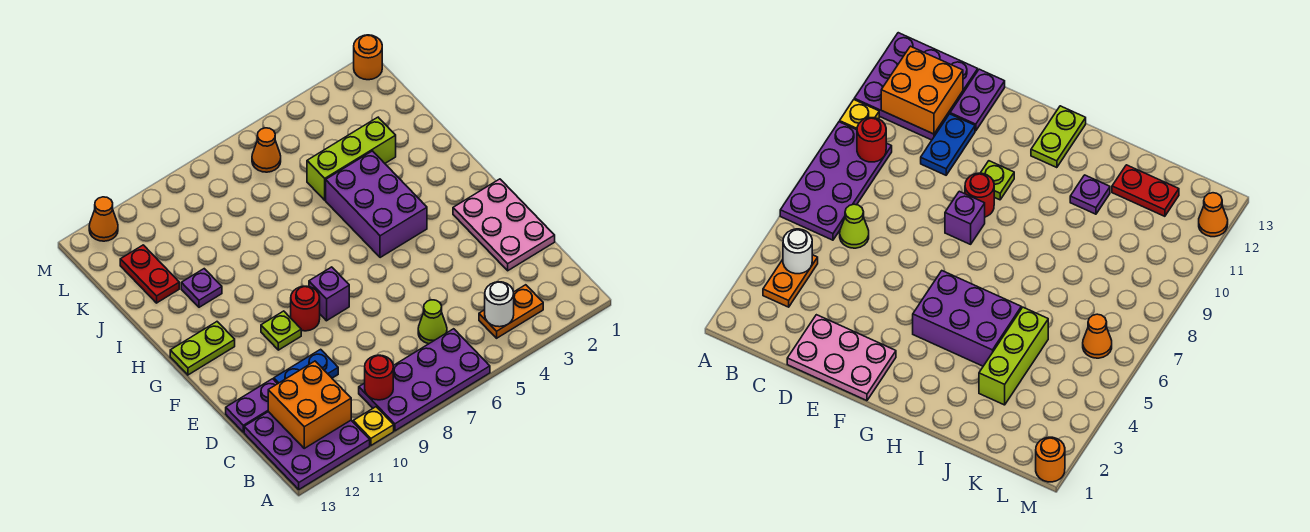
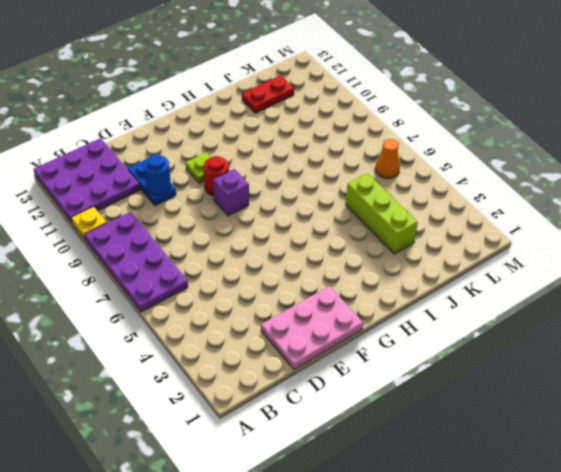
blue round brick D10 level 2 -> none
none -> orange plate B3:B4 level 1
none -> lime cone C6 level 1
none -> purple plate D12:D13 level 1

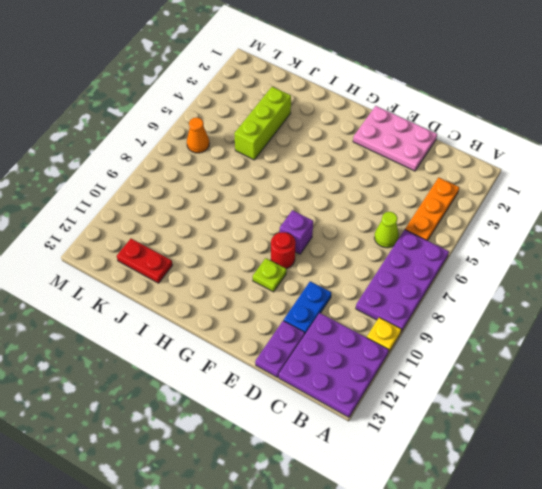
orange plate B3:B5 level 1 -> orange plate B3:B4 level 1
none -> purple brick G4:I5 level 1
none -> lime plate G12:G13 level 1
none -> purple plate I11 level 1

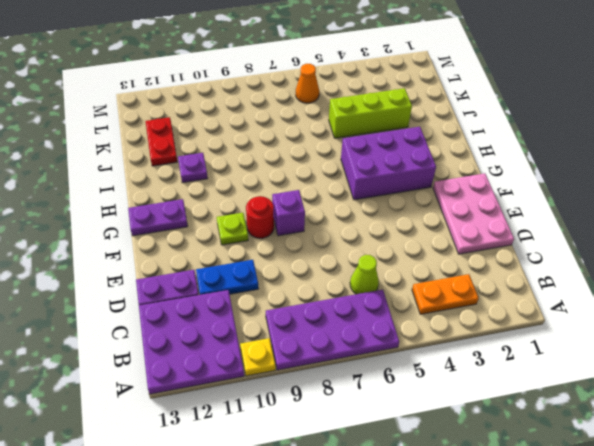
purple brick G3:H5 level 1 -> purple brick G4:I5 level 1
purple plate G12:G13 level 1 -> lime plate G12:G13 level 1
none -> orange round brick M1 level 1
none -> orange cone M12 level 1
none -> white round brick B4 level 2

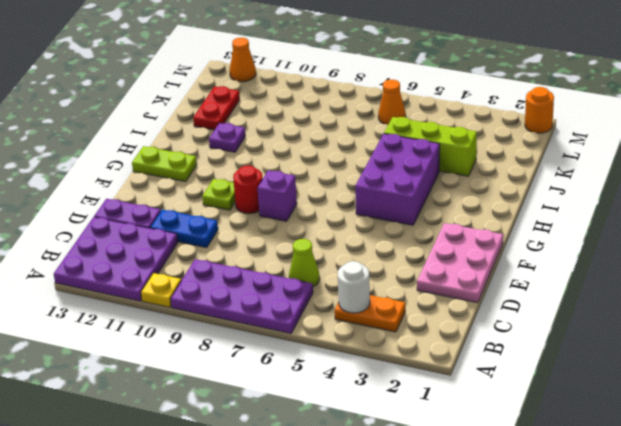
none -> red round brick B9 level 2
none -> orange brick B11:C12 level 2

